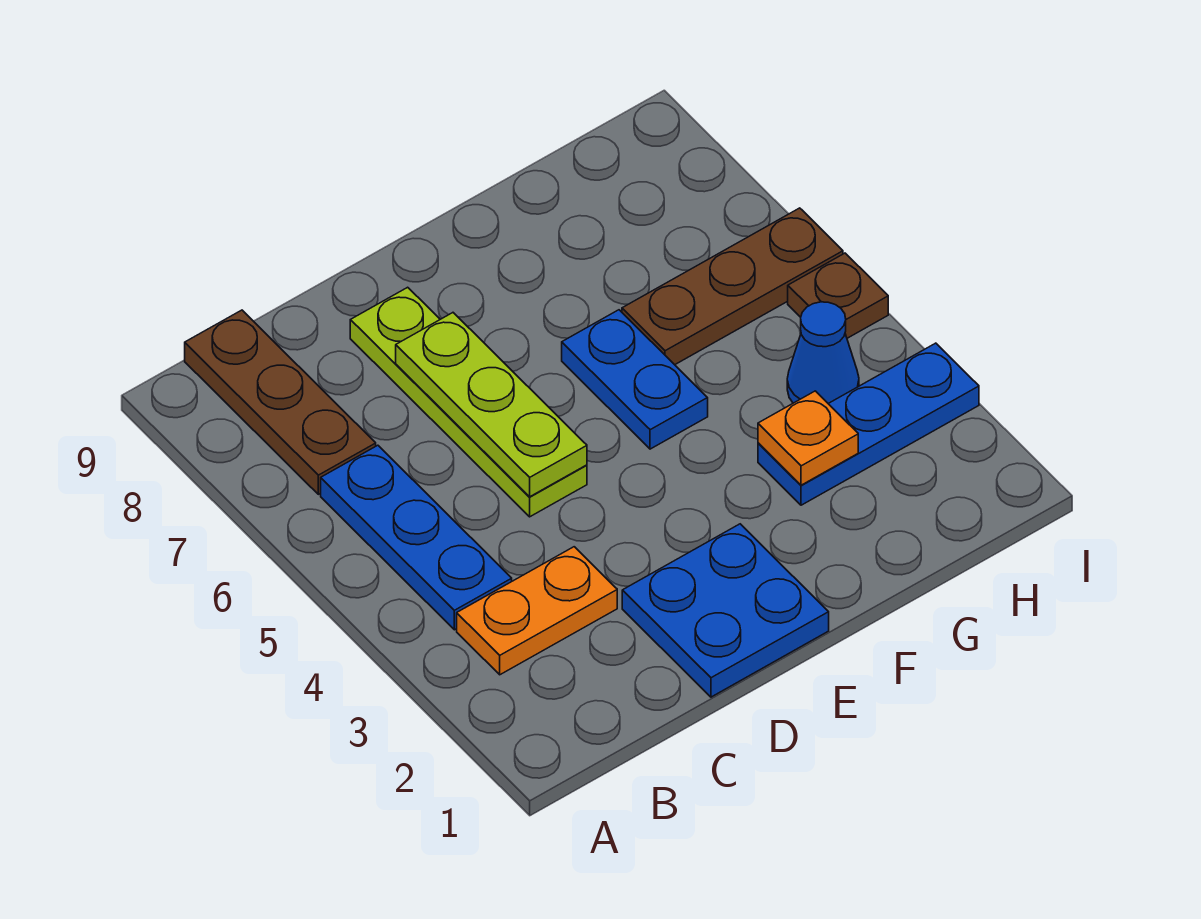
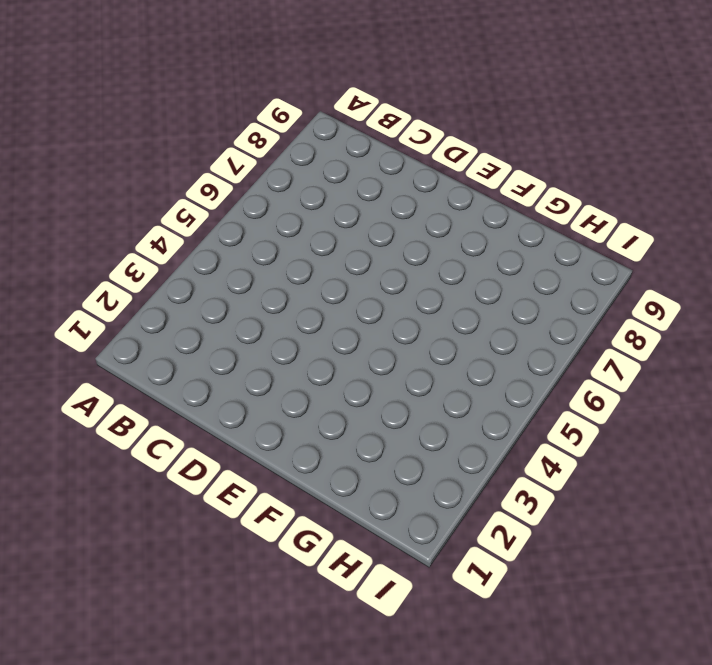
none -> orange plate B3:C3 level 1
none -> blue plate B4:B6 level 1
none -> brown plate B7:B9 level 1

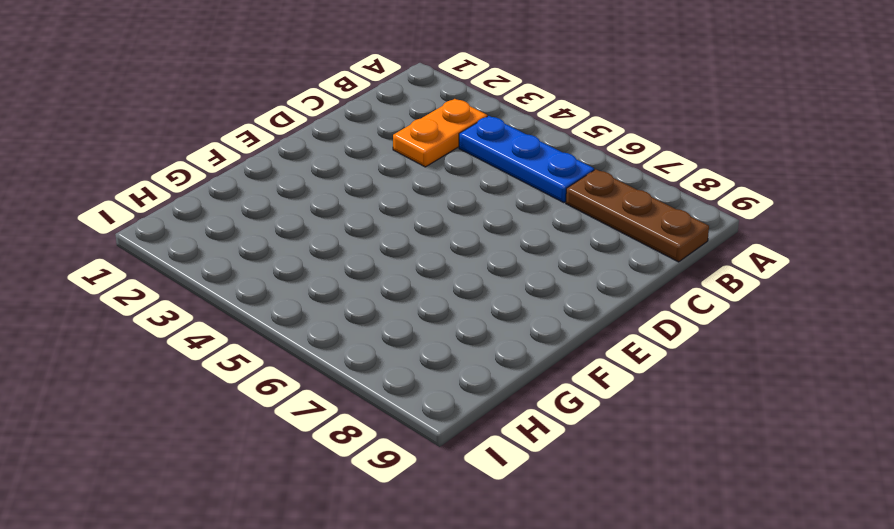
none -> blue plate D1:E2 level 1
none -> lime plate D5:D8 level 1
none -> blue plate F5:F6 level 1

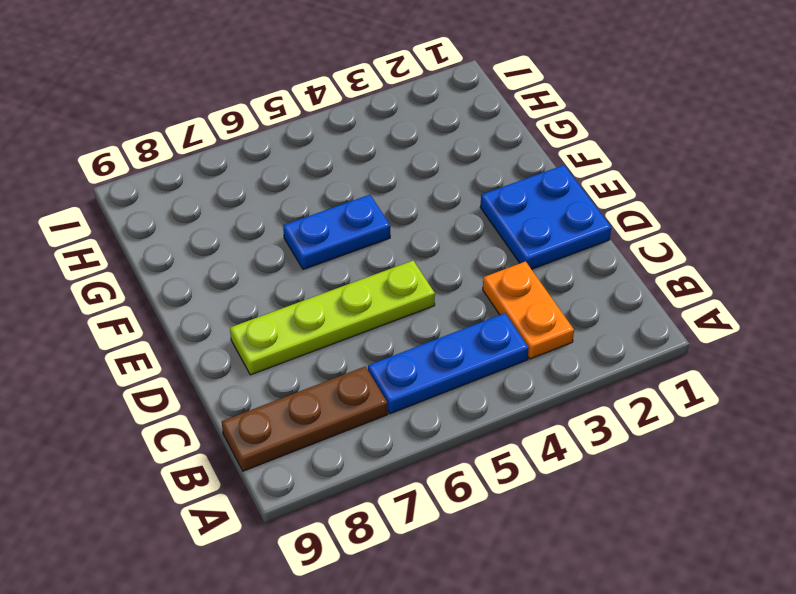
none -> blue plate G3:I3 level 1
none -> brown plate G6:I6 level 1
none -> blue cone H4 level 1

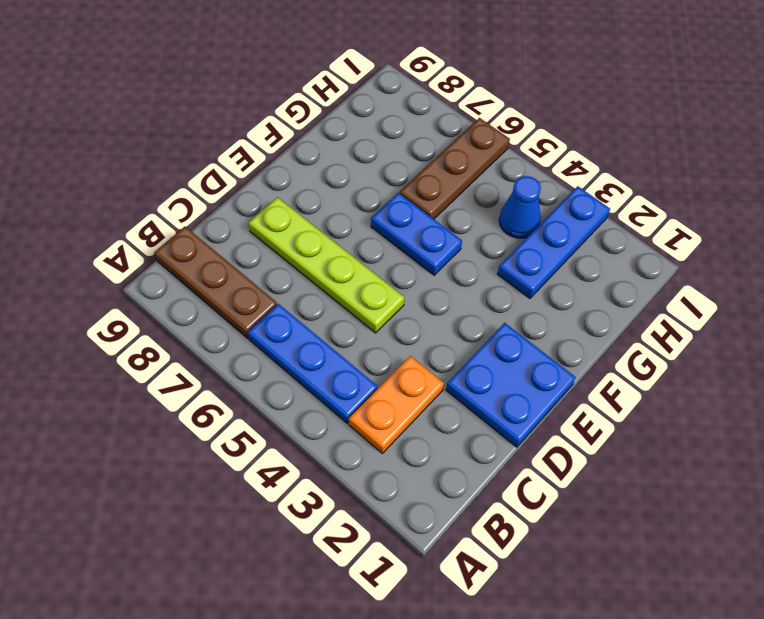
none -> brown plate I5 level 1
none -> lime plate D5:D7 level 2
none -> orange plate G3 level 2

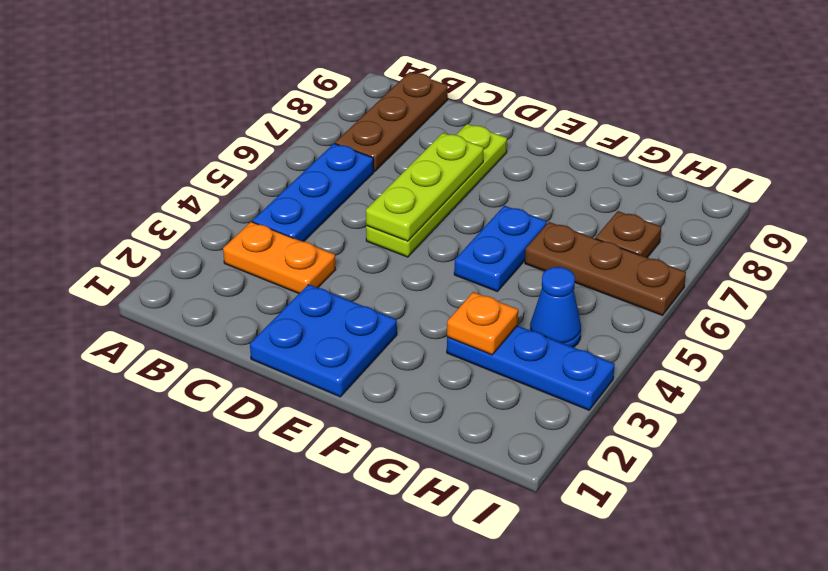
brown plate H7 level 1 -> brown plate I5 level 1

